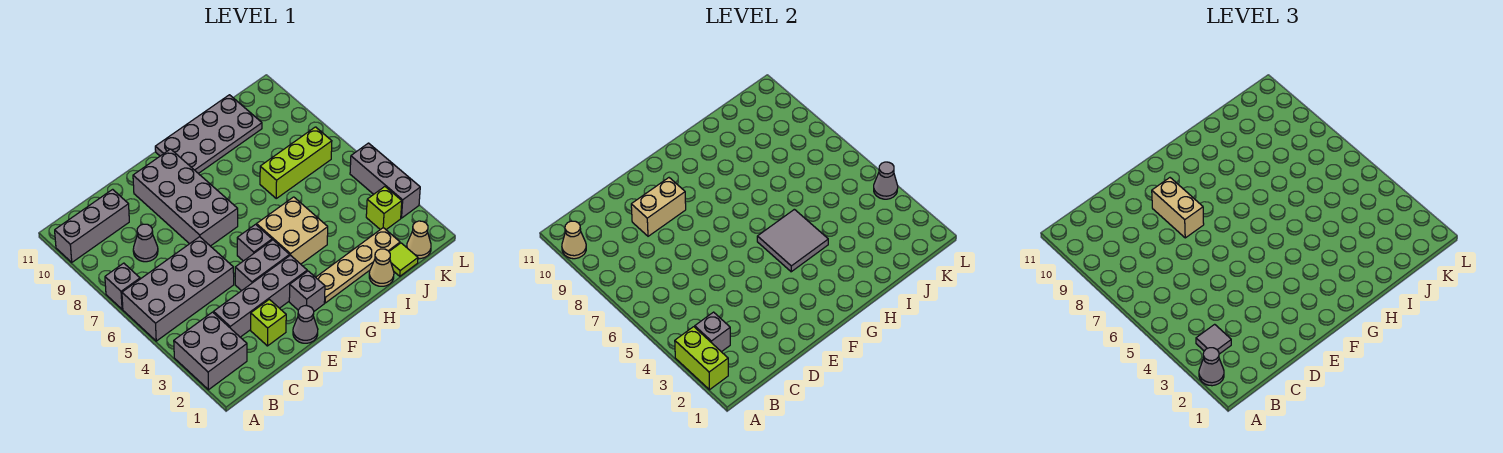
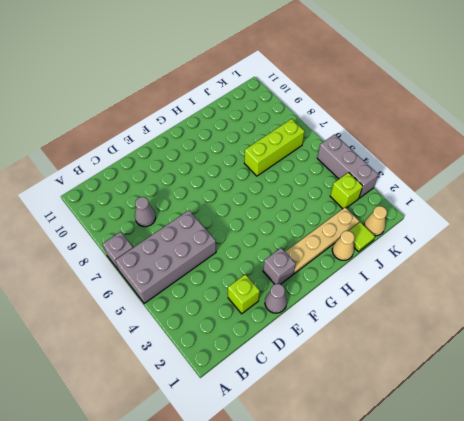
none -> grey brick A2:B3 level 1
none -> grey brick A10:C10 level 1
none -> grey brick C3:F3 level 1
none -> grey brick E4:F4 level 1

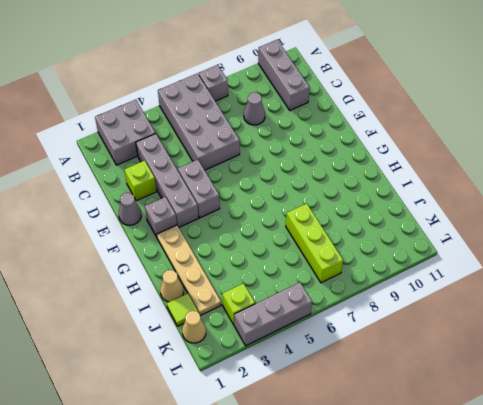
none -> grey brick E7:F10 level 1
none -> grey brick F5 level 1
none -> tan brick G4:H5 level 1
none -> grey plate G10:J11 level 1

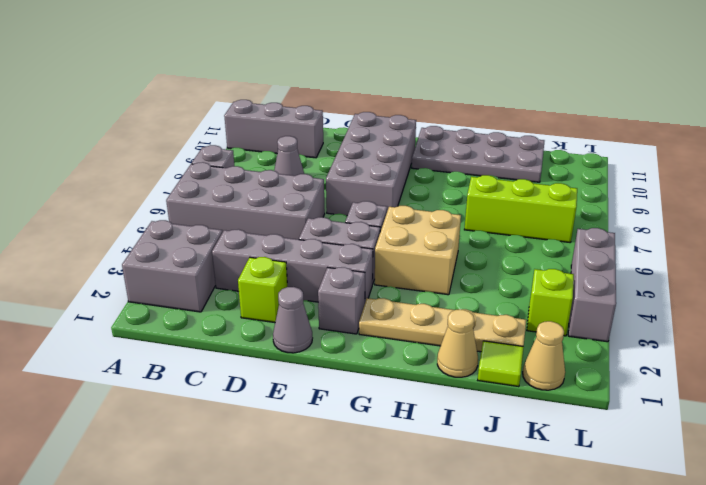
none -> lime brick A2:A3 level 2
none -> tan cone A10 level 2
none -> grey brick B3 level 2
none -> tan brick D9:E9 level 2

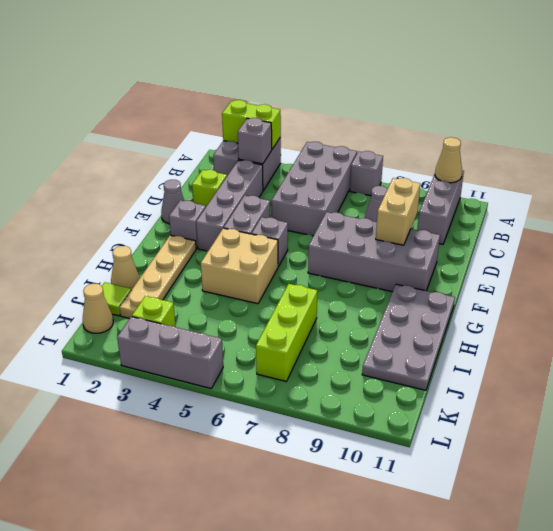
none -> grey tile G4:H5 level 2
none -> grey cone L4 level 2
none -> grey cone A2 level 3
none -> grey tile B3 level 3

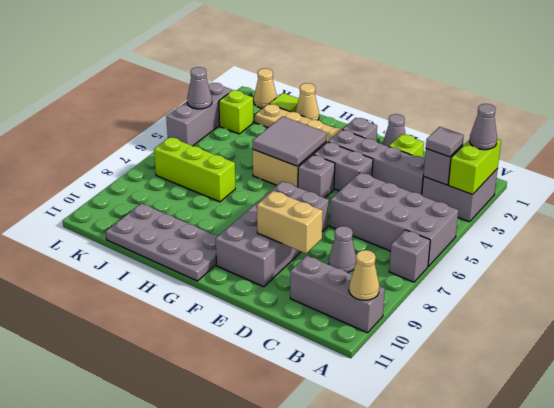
none -> tan brick E8:E9 level 3

